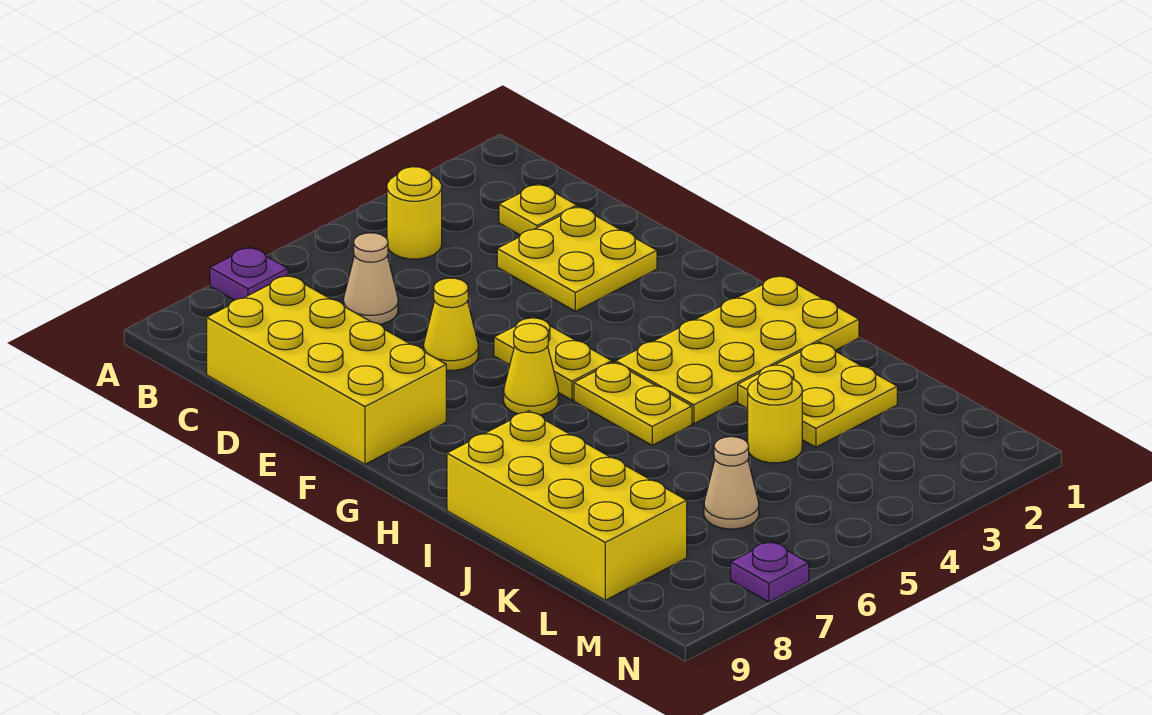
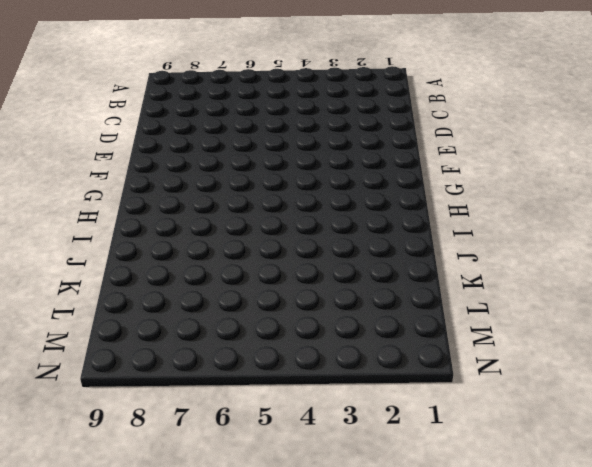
none -> purple plate A7 level 1
none -> yellow round brick B4 level 1
none -> yellow plate C2 level 1

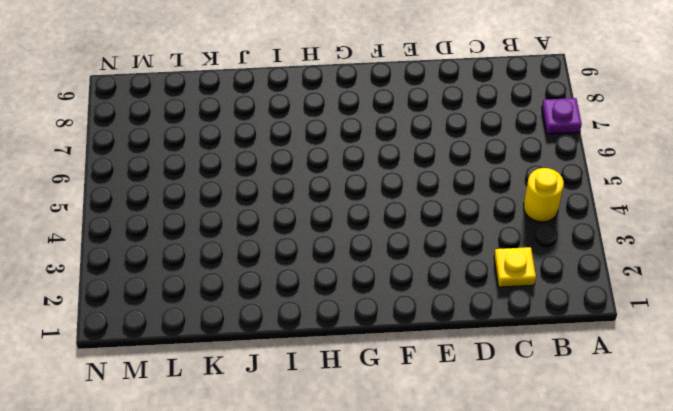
none -> tan cone C6 level 1
none -> yellow brick C8:F9 level 1
none -> yellow plate D2:E3 level 1

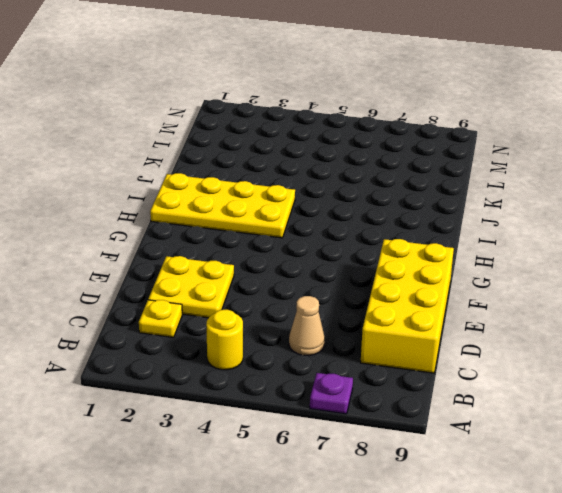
none -> yellow cone E6 level 1
none -> yellow plate F5:G5 level 1
none -> yellow cone G6 level 1

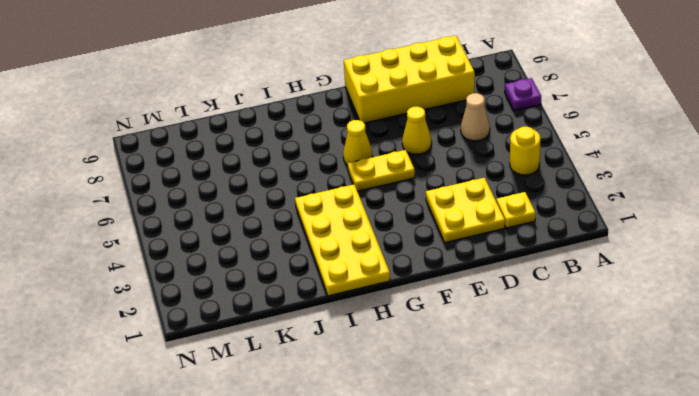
none -> yellow plate H5:I5 level 1
none -> yellow brick I8:L9 level 1
none -> yellow plate J2:K3 level 1

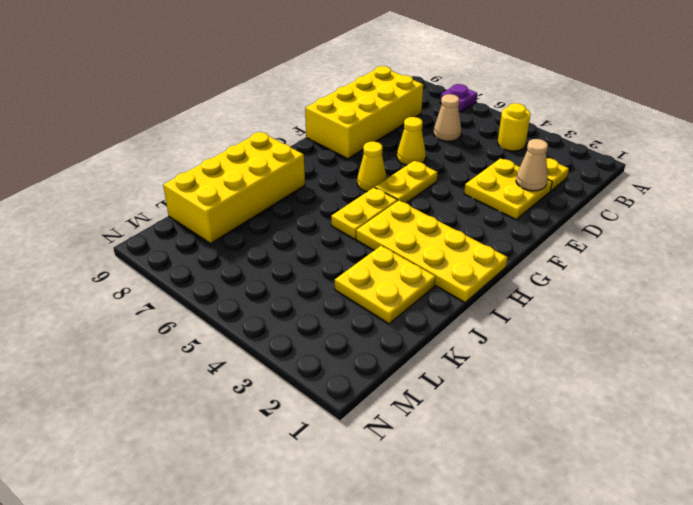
tan cone D2 level 2 -> tan cone L6 level 1
none -> yellow round brick K4 level 1
none -> purple plate N7 level 1

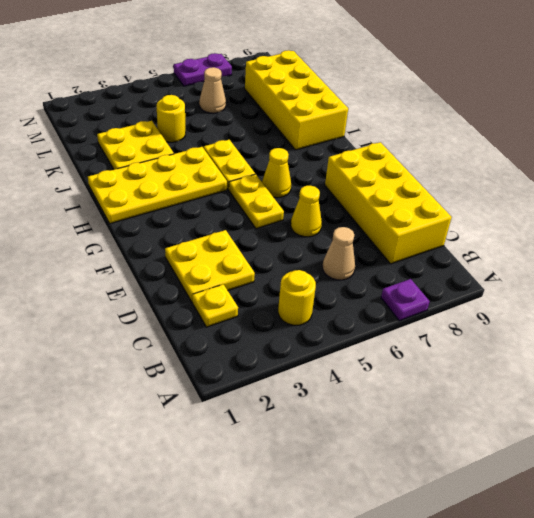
purple plate N6:N7 level 1 -> purple plate N7 level 1

